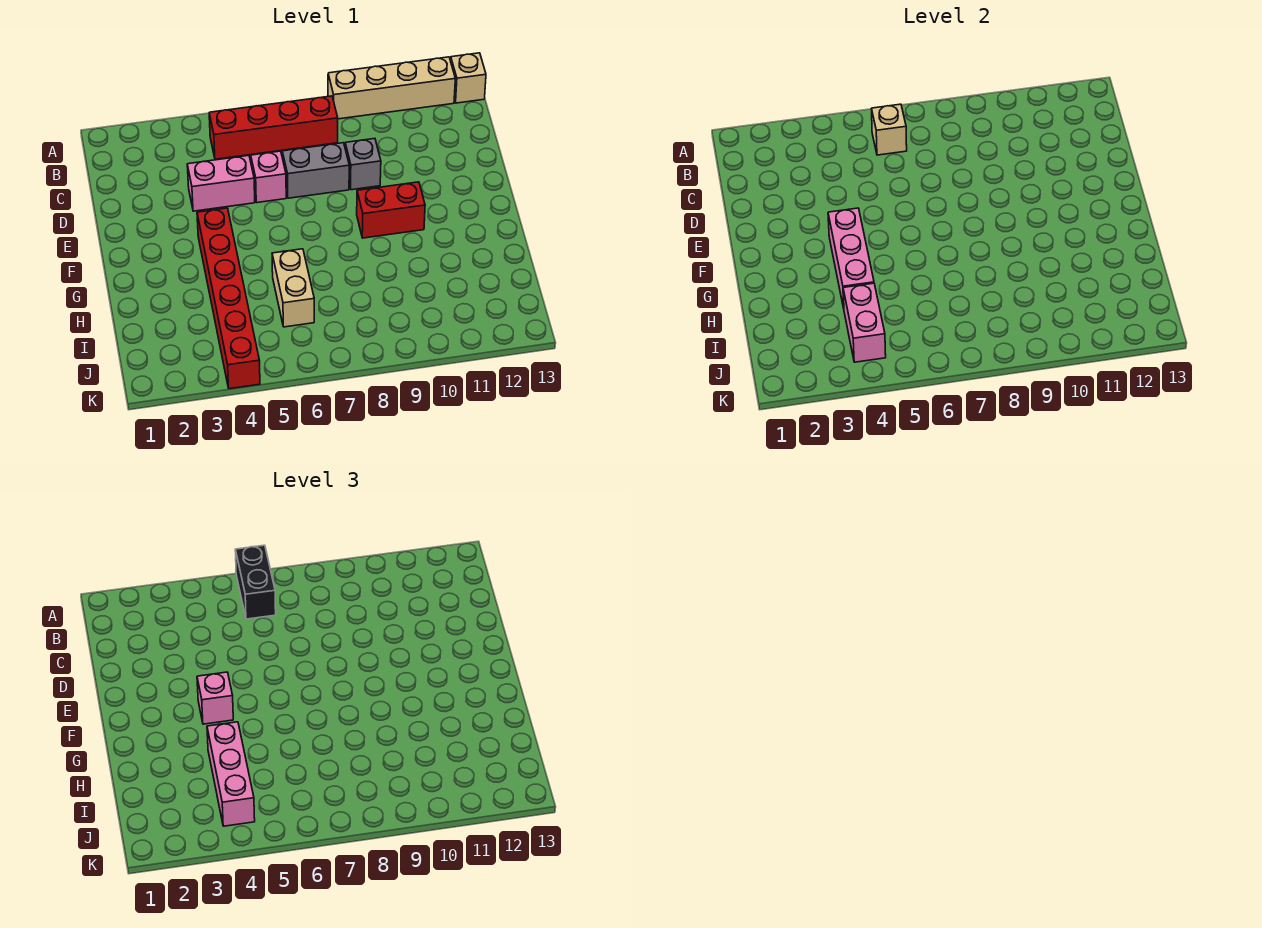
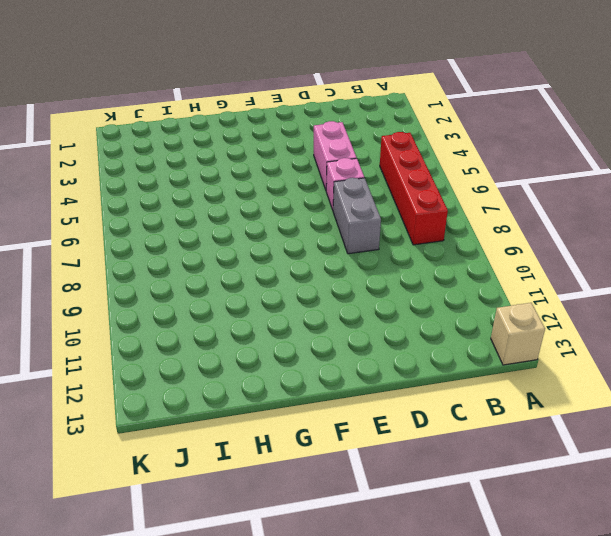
none -> tan brick A9:A12 level 1
none -> grey brick D9 level 1
none -> red brick F4:K4 level 1

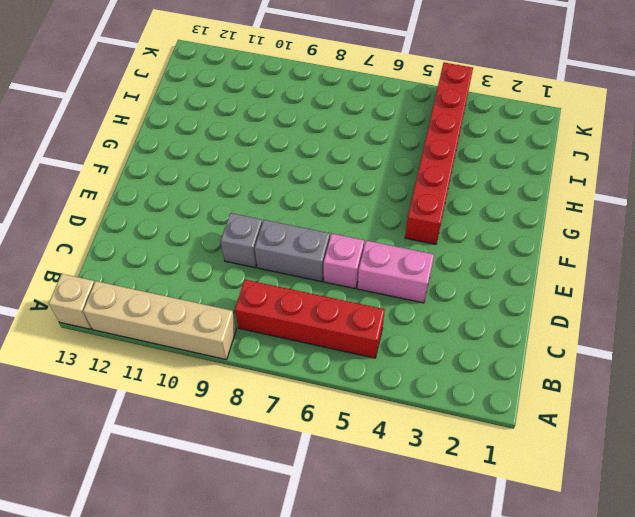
none -> red brick F9:F10 level 1
none -> tan brick H6:I6 level 1
none -> tan brick B6 level 2

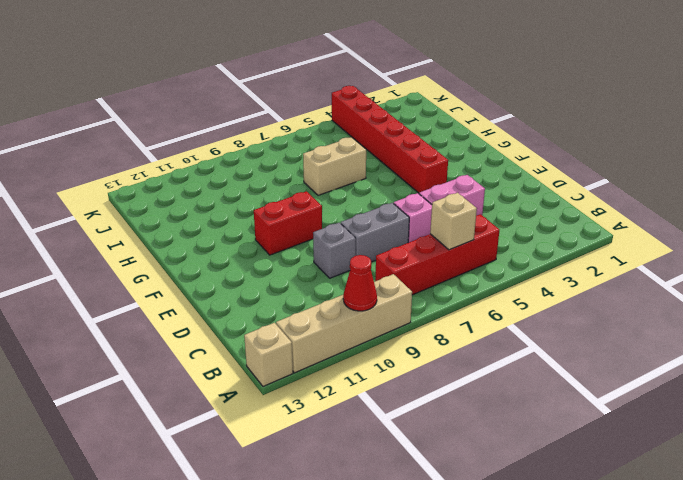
red cone A10 level 2 -> none
tan brick H6:H7 level 1 -> tan brick H6:I6 level 1
none -> pink brick F4:H4 level 2
none -> pink brick I4:J4 level 2
none -> black brick A6:B6 level 3

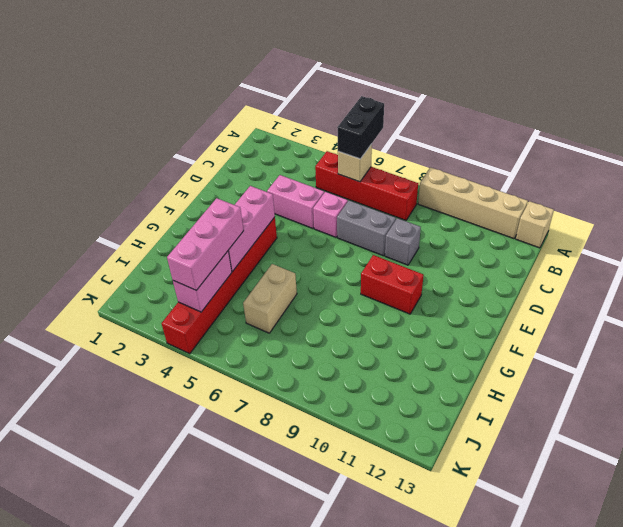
none -> pink brick F4 level 3

